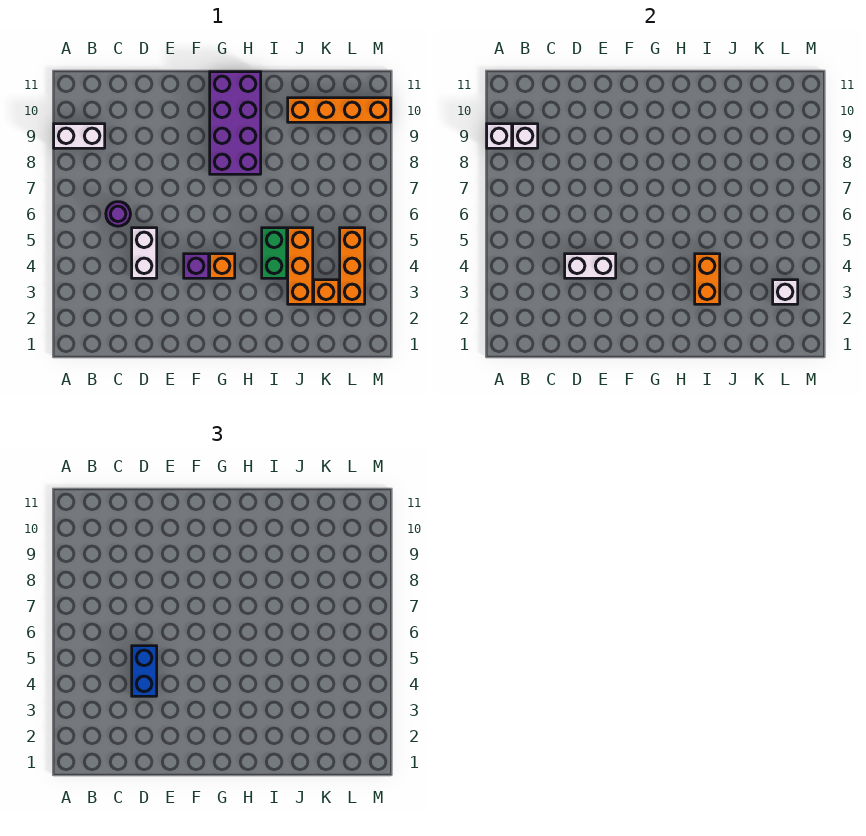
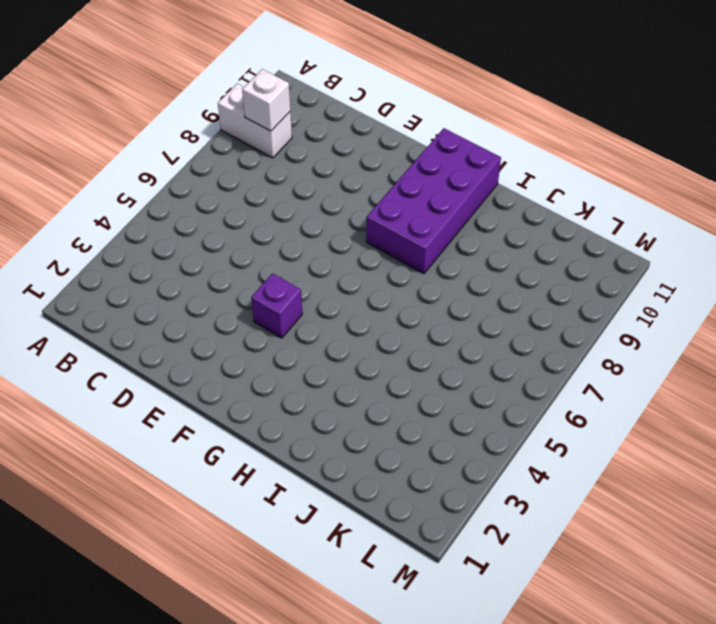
none -> purple round brick C6 level 1
none -> white brick D4:D5 level 1
none -> orange brick G4 level 1

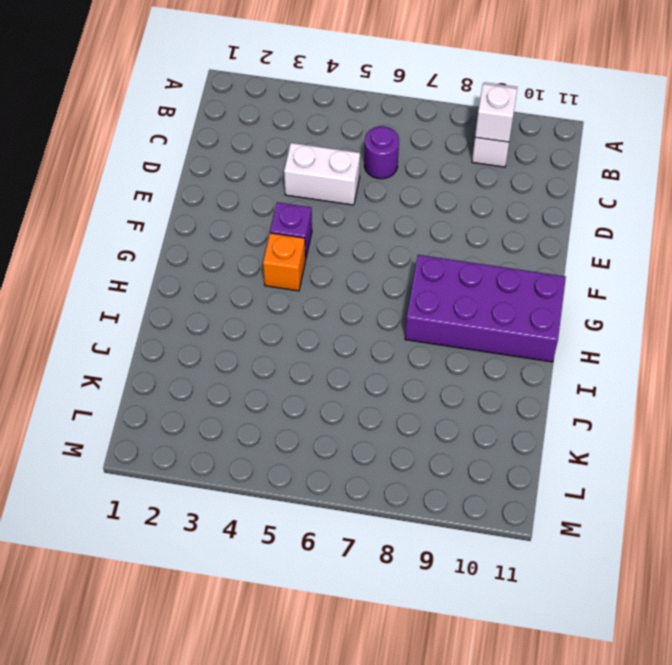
none -> green brick I4:I5 level 1
none -> orange brick J3:J5 level 1
none -> orange brick J10:M10 level 1

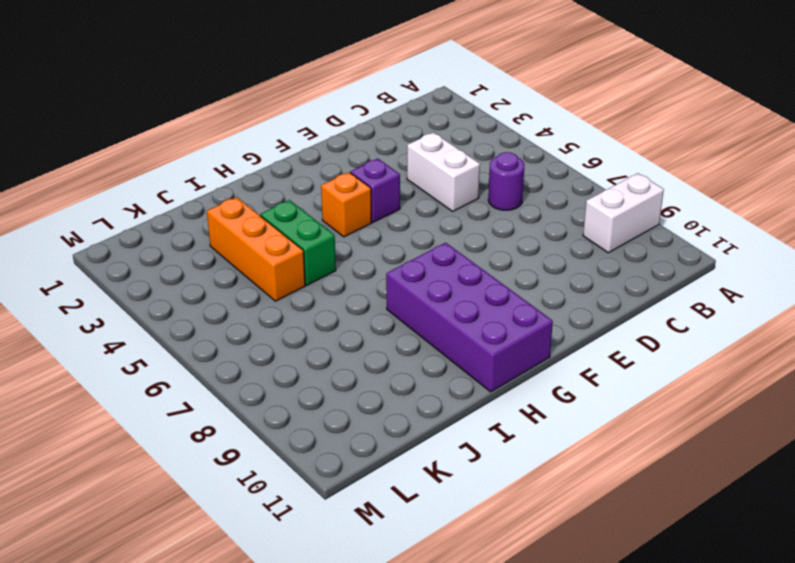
none -> orange brick J10:M10 level 1
none -> orange brick K3 level 1
none -> orange brick L3:L5 level 1

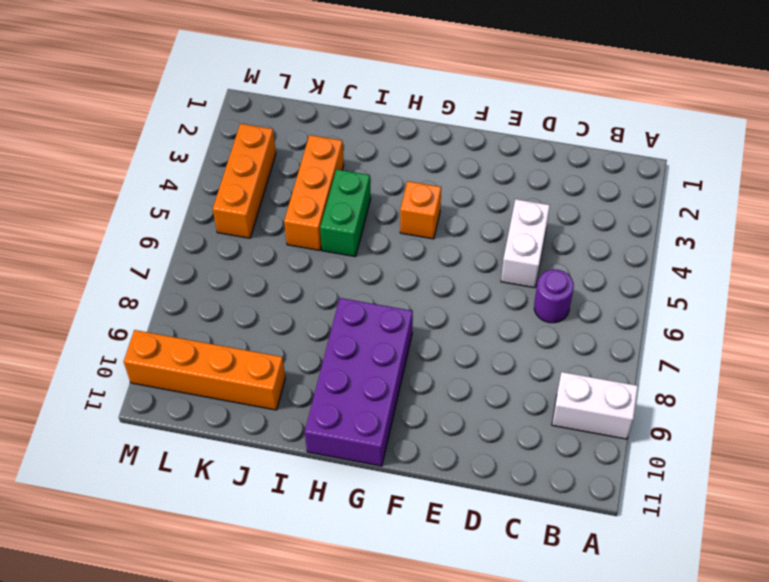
none -> purple brick F4 level 1
none -> orange brick K3 level 1
none -> white brick A9 level 2

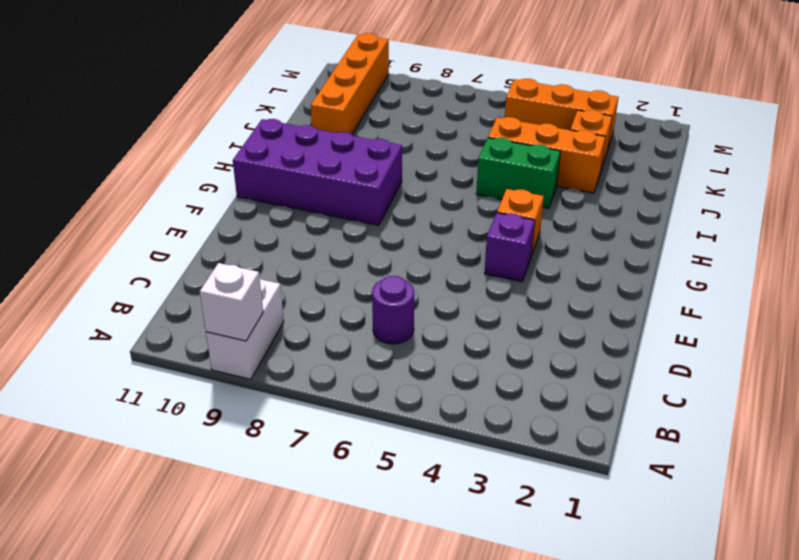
none -> white brick D4:D5 level 1
none -> white brick B9 level 2
none -> white brick D4:E4 level 2

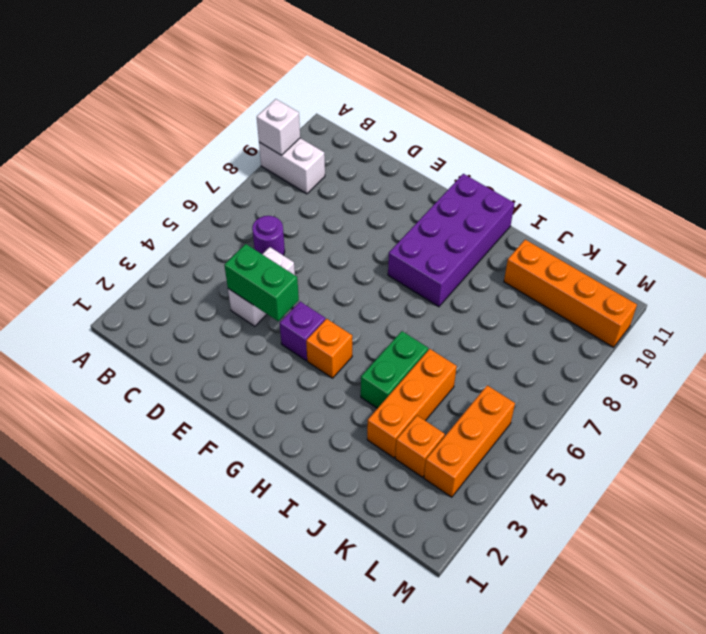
green brick D4:E4 level 2 -> white brick D4:E4 level 2
none -> white brick B9 level 2
none -> orange brick I3:I4 level 2
none -> white brick L3 level 2

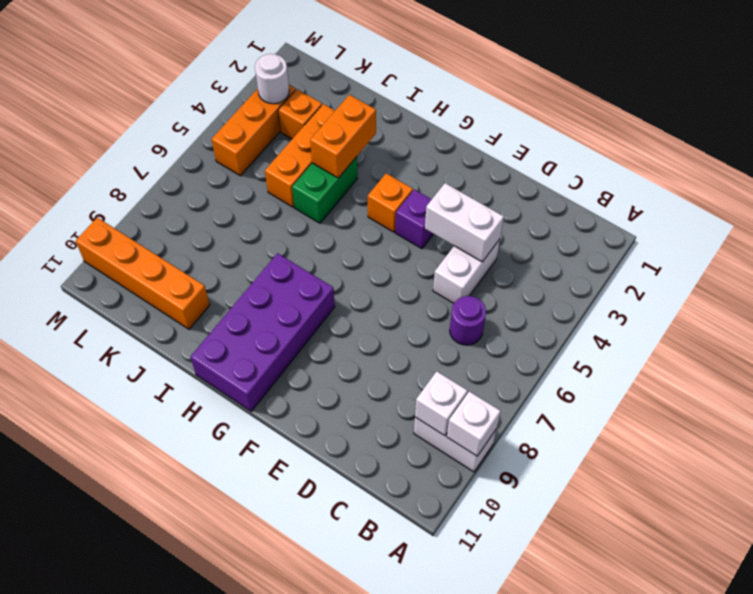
white round brick L3 level 2 -> white brick L3 level 2
none -> blue brick D4:D5 level 3

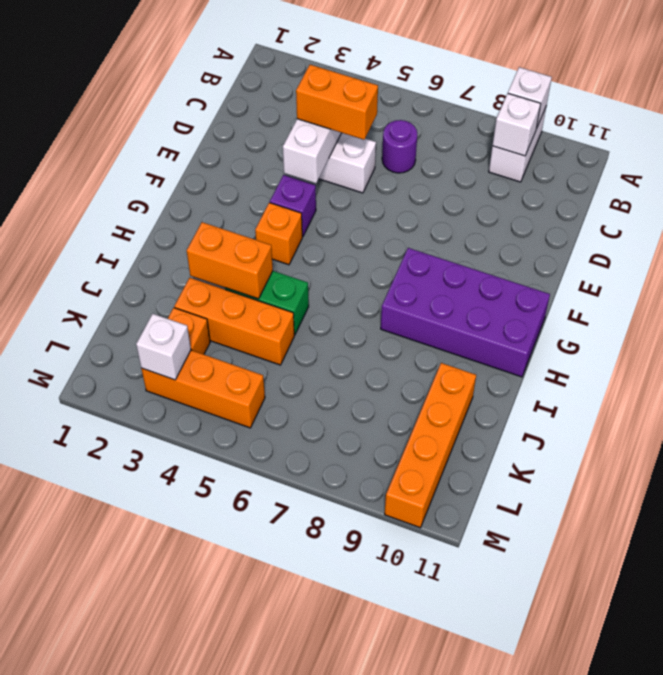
orange brick D4:D5 level 3 -> blue brick D4:D5 level 3

